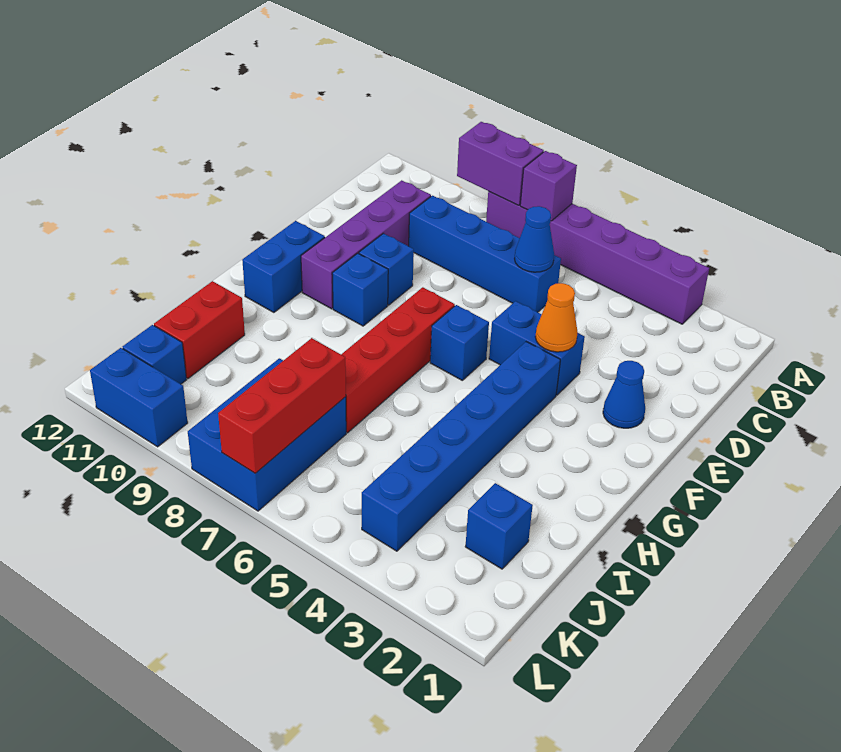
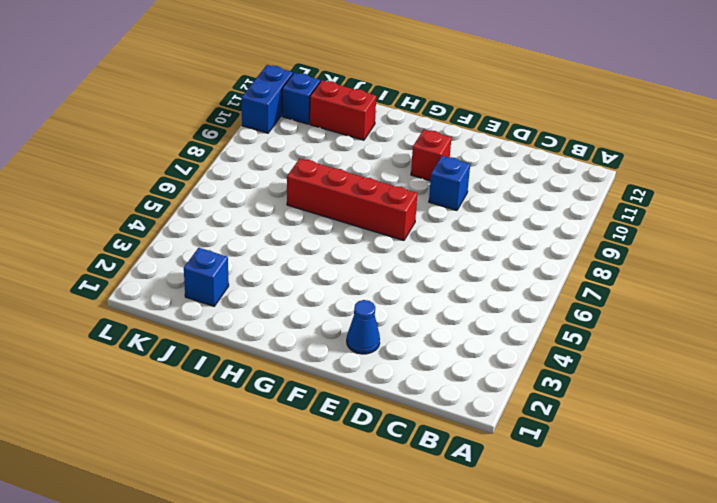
red brick F10 level 1 -> purple brick C10:F10 level 1
none -> purple brick A3:A8 level 1
none -> blue brick C6:C9 level 1
none -> blue brick E4:E5 level 1

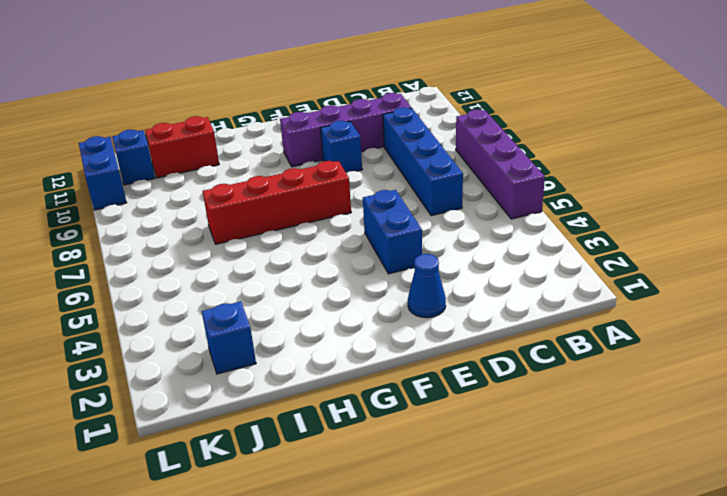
purple brick A5:A8 level 1 -> purple brick A3:A8 level 1
none -> blue brick F4:K4 level 1
none -> blue brick F6 level 1
none -> blue brick F9 level 1

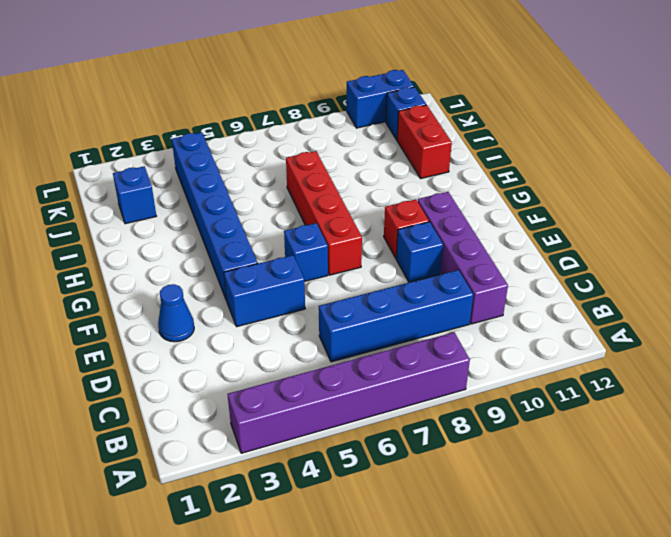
red brick F9 level 1 -> blue brick F9 level 1
none -> blue brick F11:G11 level 1
none -> blue brick J7:L8 level 1
none -> purple brick A7 level 2

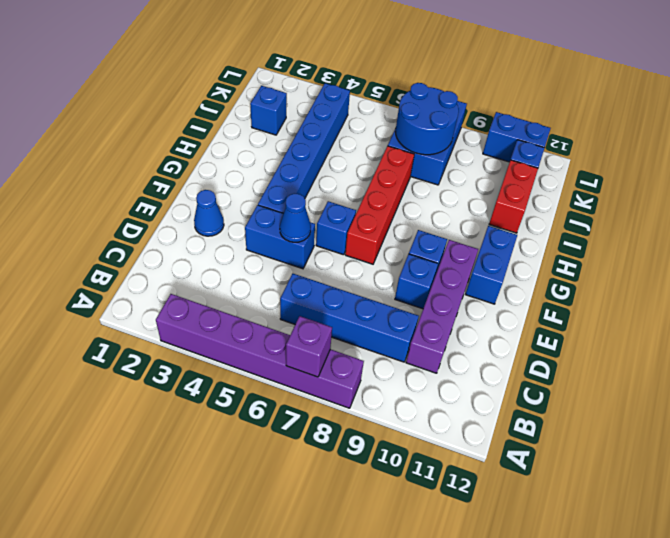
blue cone E5 level 2 -> blue cone C6 level 2
blue round brick J7:K8 level 2 -> red brick J7:L7 level 2
none -> purple brick A8:A9 level 2
none -> orange cone E4 level 2

